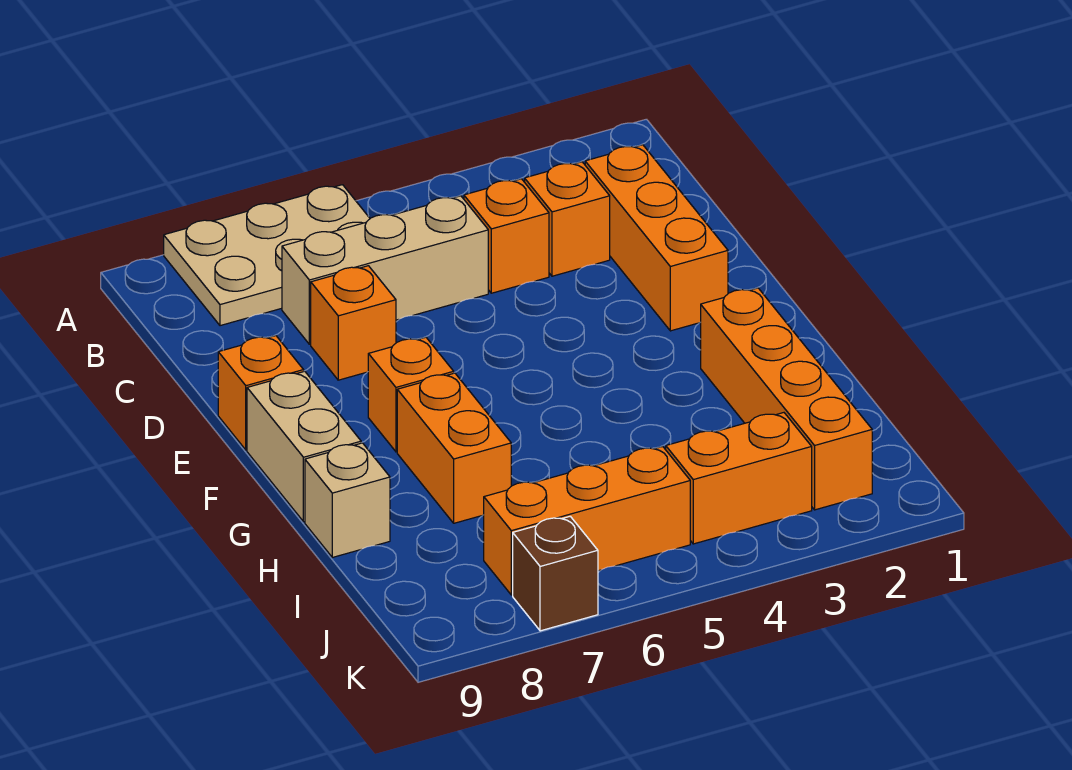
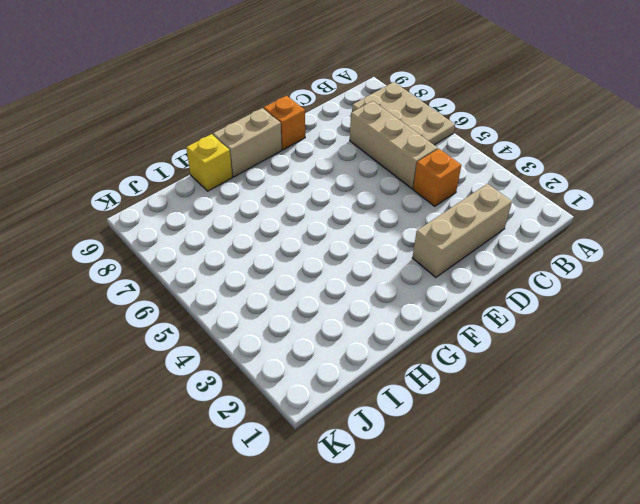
tan brick C2:E2 level 1 -> orange brick C2:E2 level 1
yellow brick H9 level 1 -> tan brick H9 level 1
none -> orange brick C3 level 1
none -> orange brick D7 level 1
none -> orange brick F7 level 1

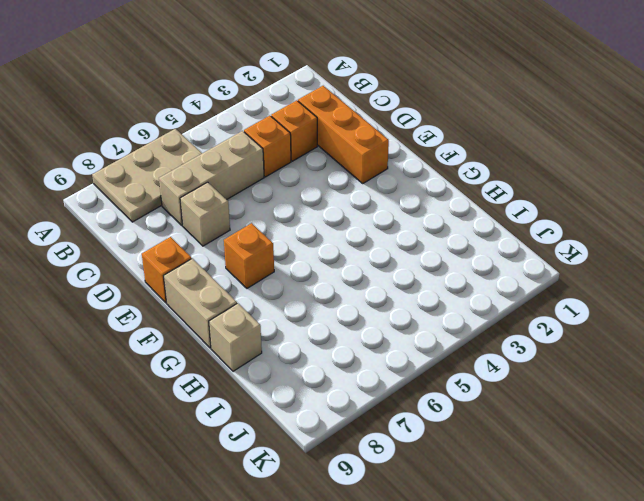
tan brick D7 level 1 -> orange brick D7 level 1
none -> orange brick G2:J2 level 1
none -> orange brick G7:H7 level 1
none -> orange brick J3:J4 level 1

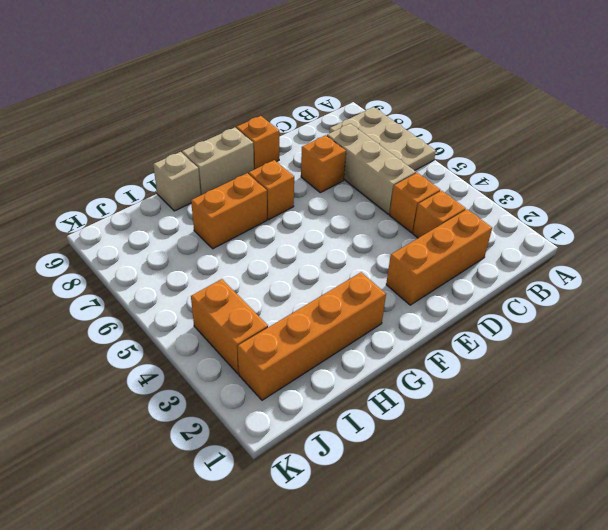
none -> orange brick J5:J7 level 1
none -> brown brick K7 level 1

